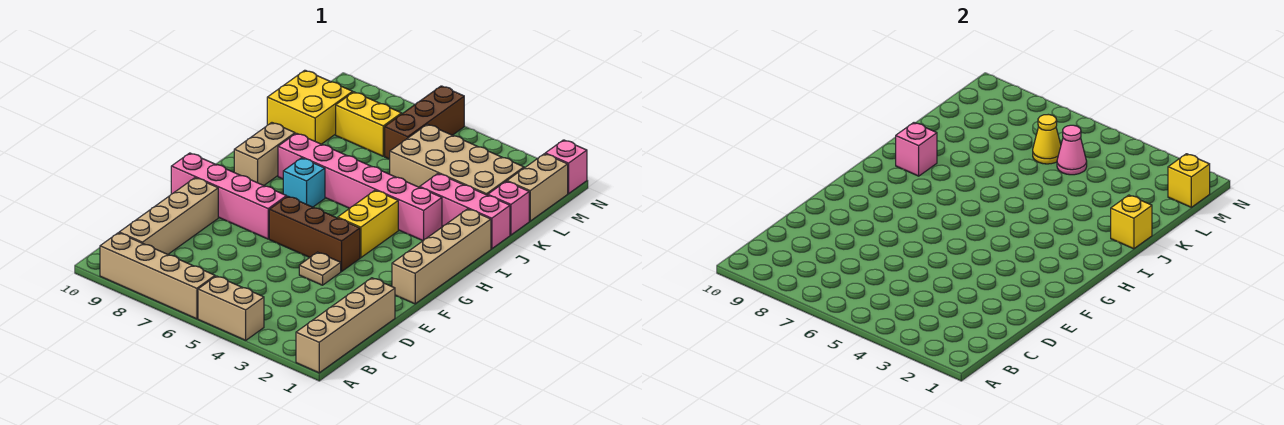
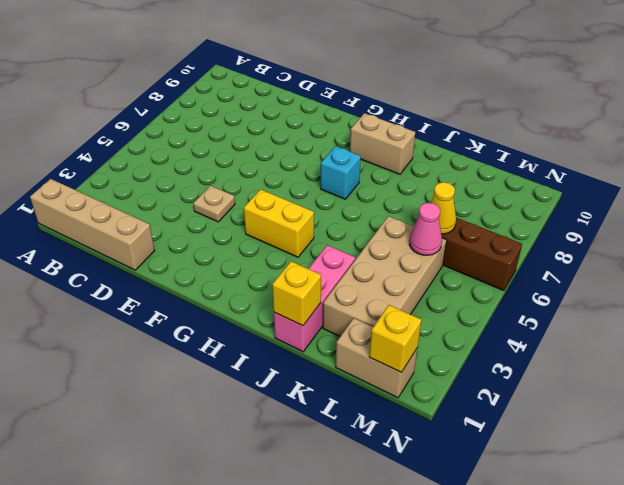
none -> tan brick A4:A5 level 1
none -> tan brick A6:A9 level 1
none -> tan brick B9:E9 level 1

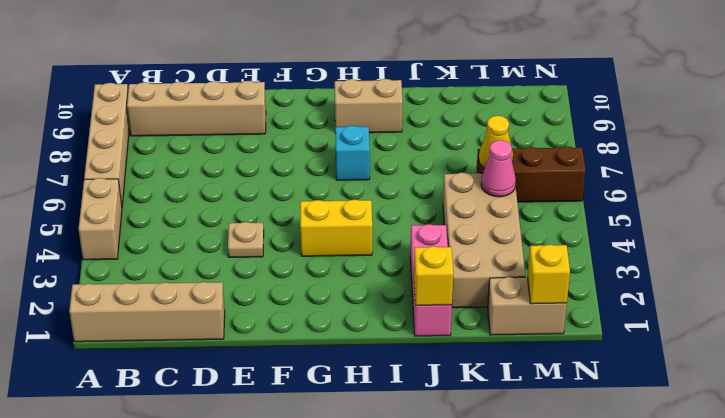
none -> tan brick F1:I1 level 1
none -> brown brick F4:F6 level 1
none -> pink brick F7:F10 level 1

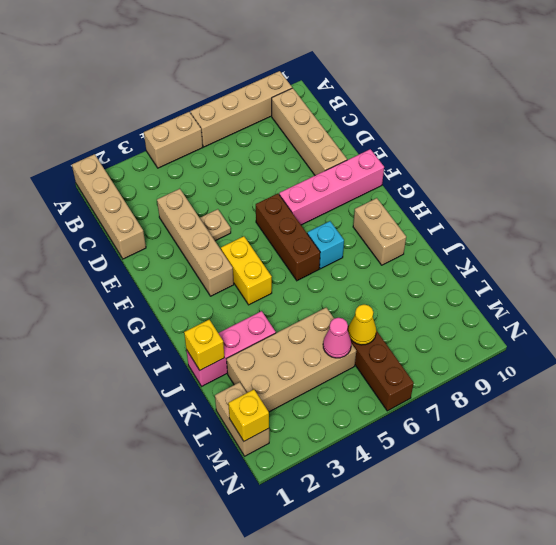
tan brick D3:G3 level 1 -> tan brick F1:I1 level 1
brown brick F6:H6 level 1 -> brown brick F4:F6 level 1
none -> pink brick I3:I8 level 1
none -> pink brick K1 level 1
none -> yellow brick K9:L10 level 1

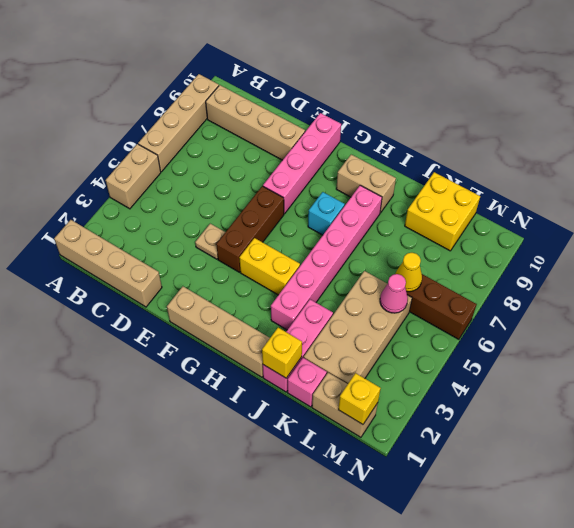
none -> yellow brick L7:L8 level 1
none -> pink brick N1 level 1
none -> pink brick I9 level 2

